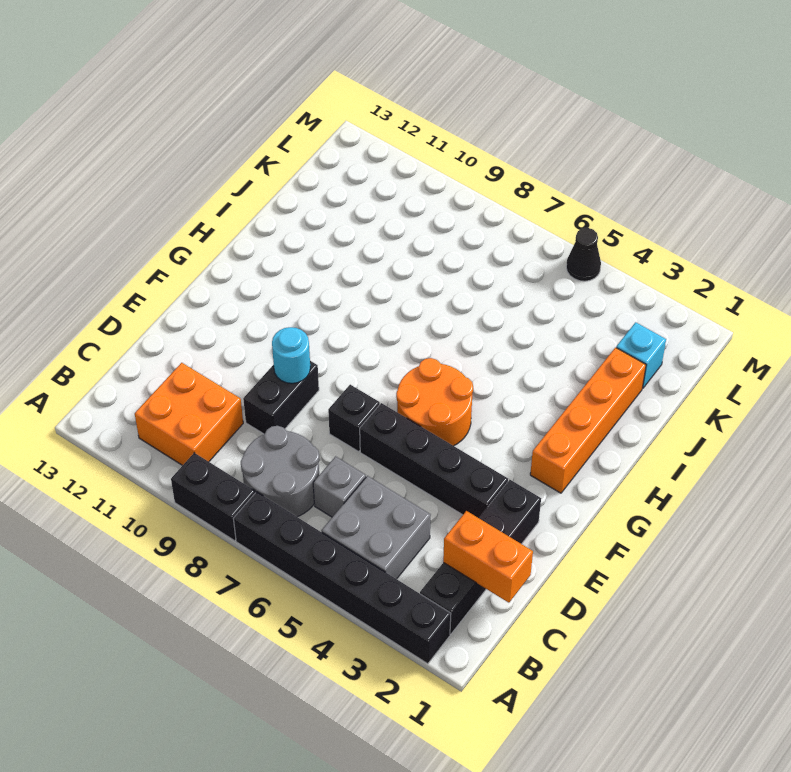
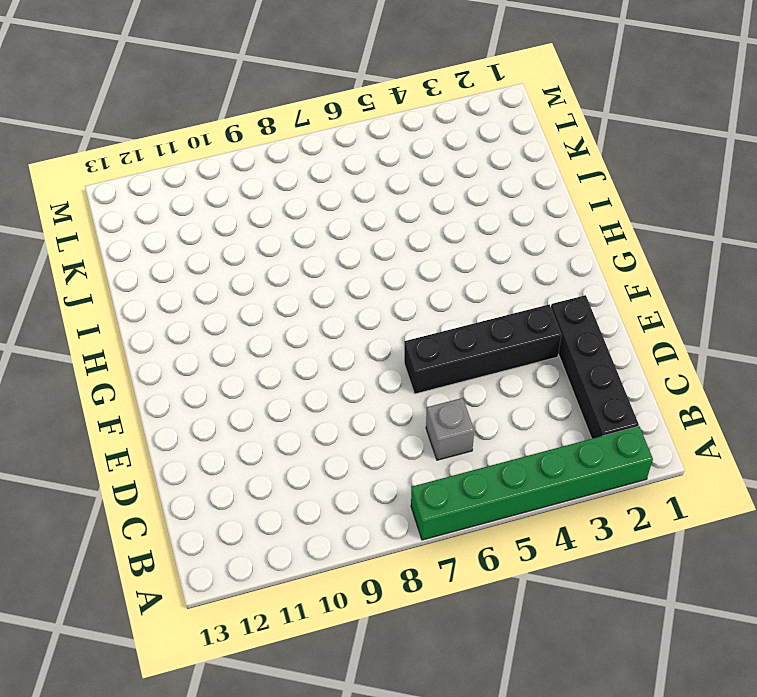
green brick A2:A7 level 1 -> black brick A2:A7 level 1
none -> black brick A8:A9 level 1
none -> grey brick B4:C5 level 1
none -> grey round brick B7:C8 level 1

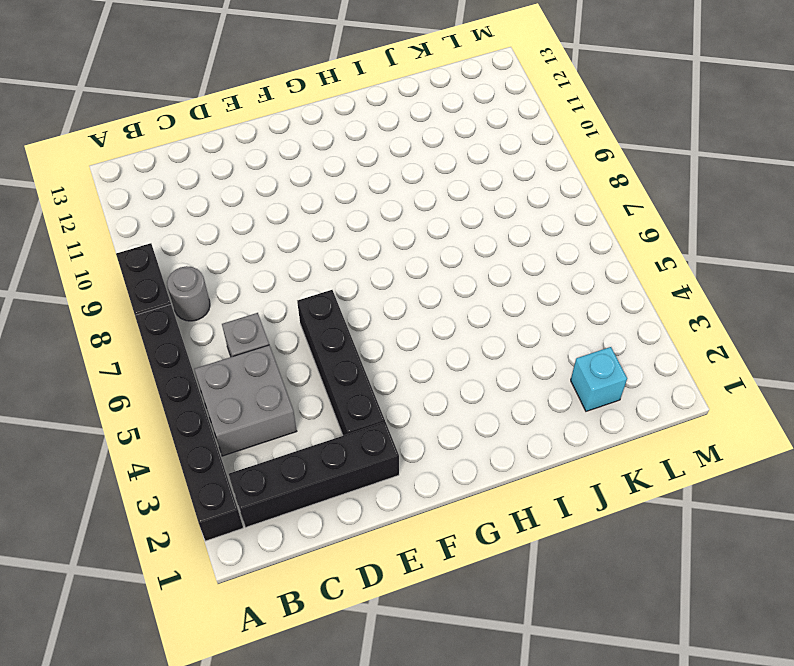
grey round brick B8 level 1 -> grey round brick B7:C8 level 1
none -> orange brick B10:C11 level 1
none -> black brick D9:E9 level 1
none -> black brick E7 level 1

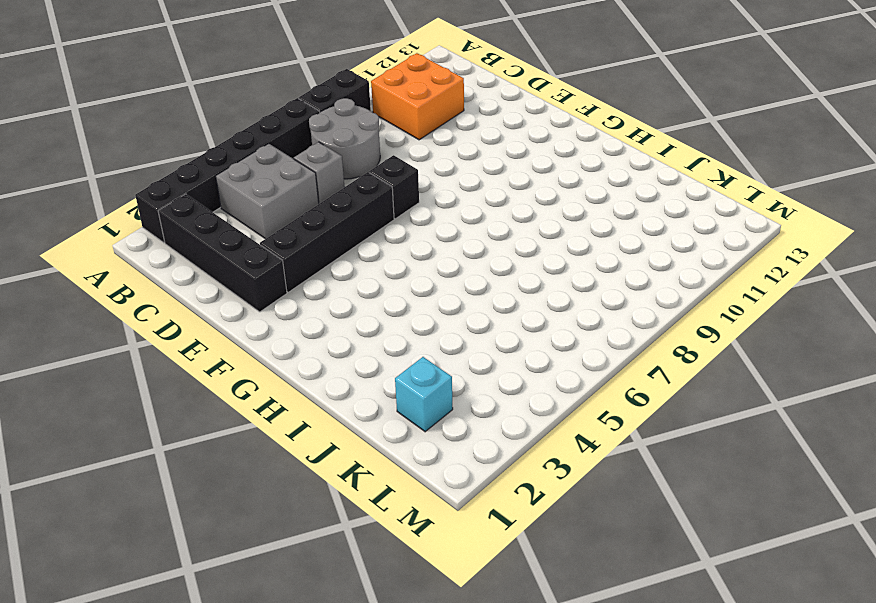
none -> black brick D9:E9 level 1
none -> orange round brick F5:G6 level 1
none -> orange brick G2:J2 level 1

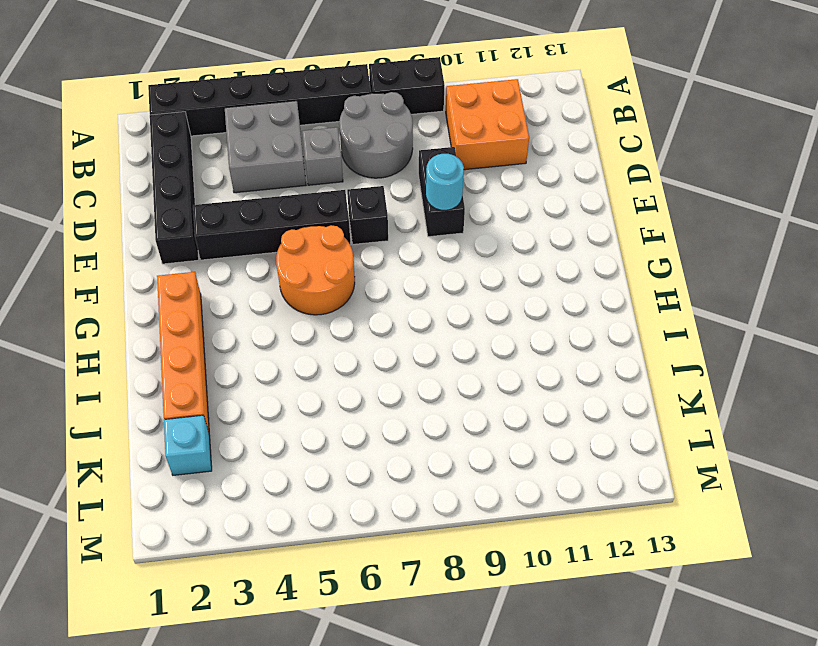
none -> black cone M5 level 1
none -> orange brick C1:C2 level 2

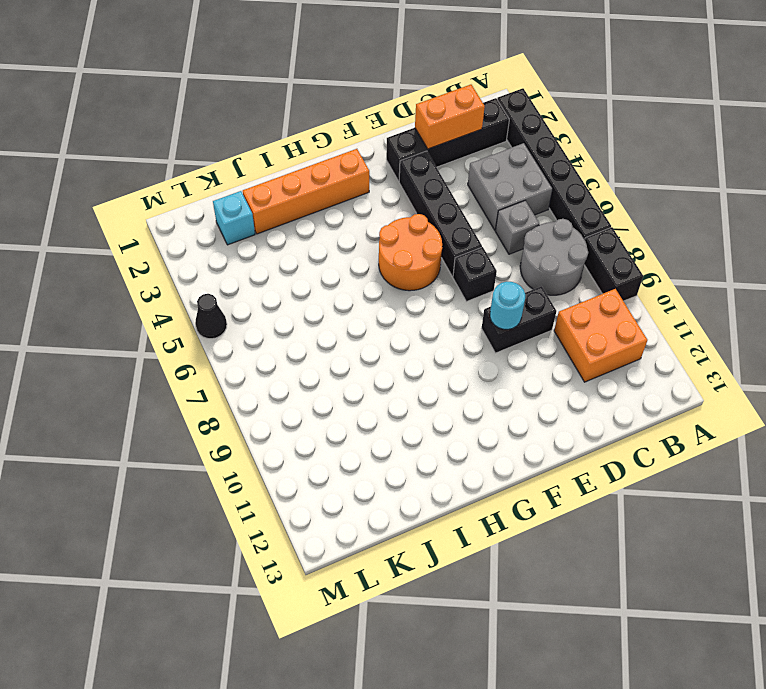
orange brick C2:D2 level 2 -> orange brick C1:C2 level 2

